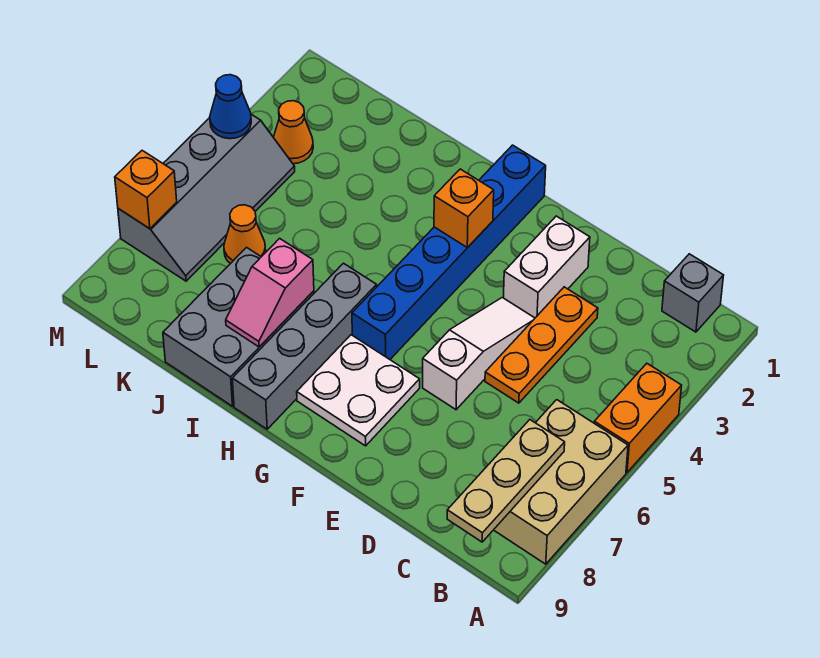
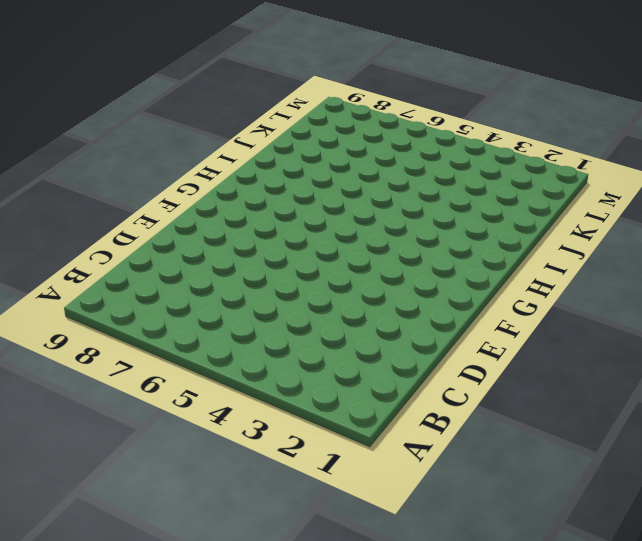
none -> orange brick A4:A5 level 1
none -> tan brick A6:B8 level 1
none -> grey brick B1 level 1

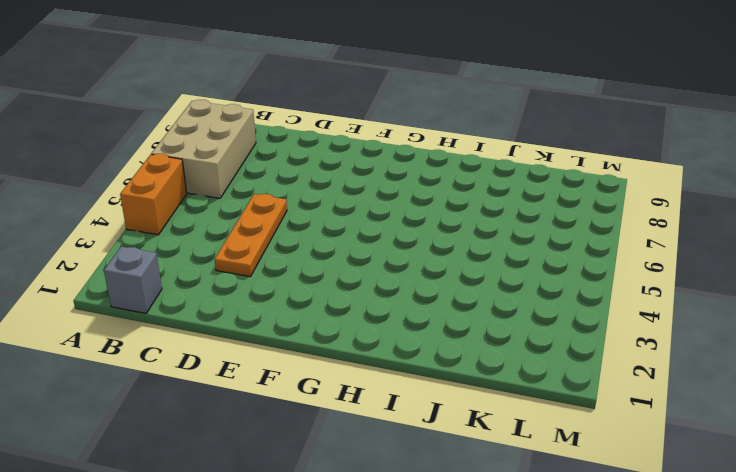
none -> white brick E2:E3 level 1
none -> white slope E4:E6 level 1 top 6
none -> white plate F7:G8 level 1

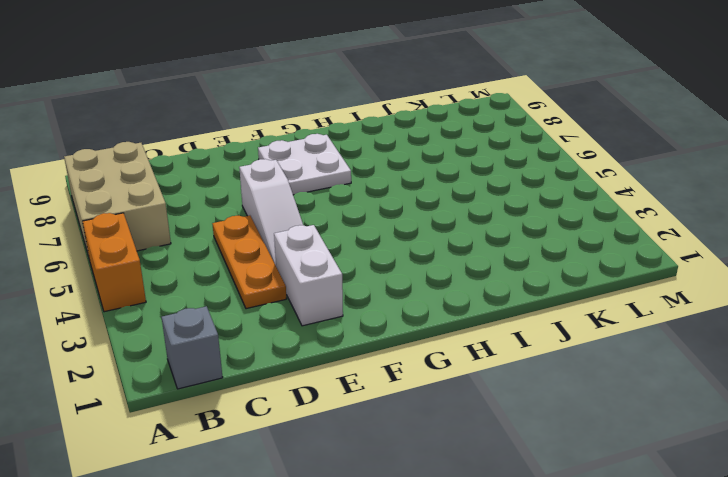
none -> blue brick G1:G6 level 1
none -> grey brick H6:H9 level 1
none -> grey brick I7:J9 level 1

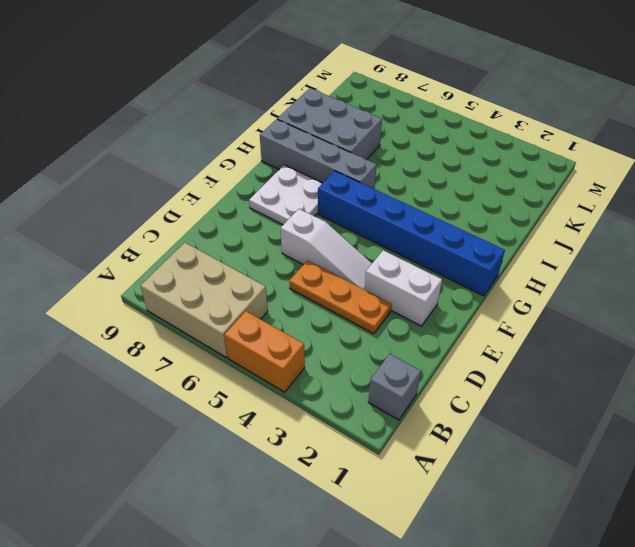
none -> orange cone K6 level 1
none -> orange cone L3 level 1
none -> grey slope L4:M7 level 1 top M

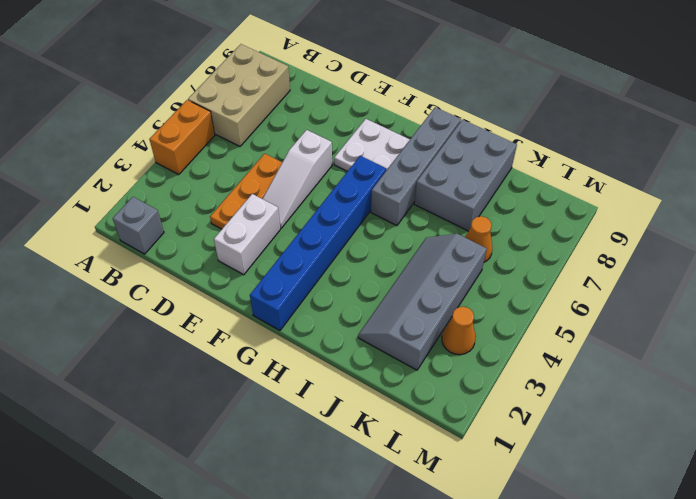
grey slope J2:K5 level 1 top K -> grey slope L4:M7 level 1 top M
none -> tan plate B7:B9 level 2
none -> orange brick G3 level 2
none -> pink slope I7:I8 level 2 top 7

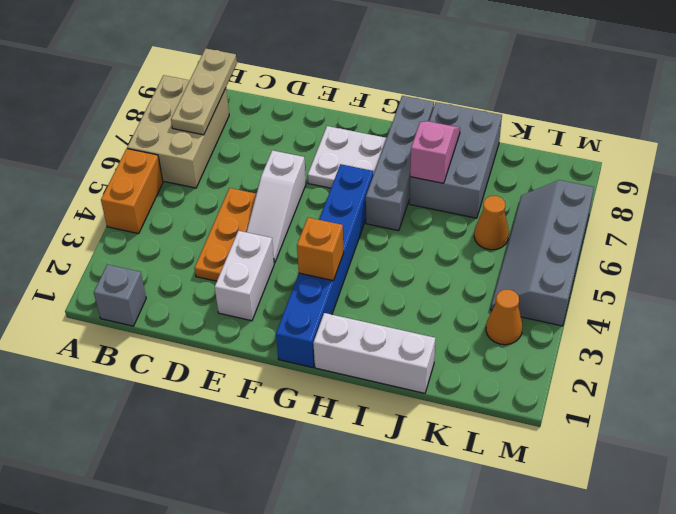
white brick H1:J1 level 1 -> none
none -> blue cone M4 level 2
none -> orange brick M7 level 2

